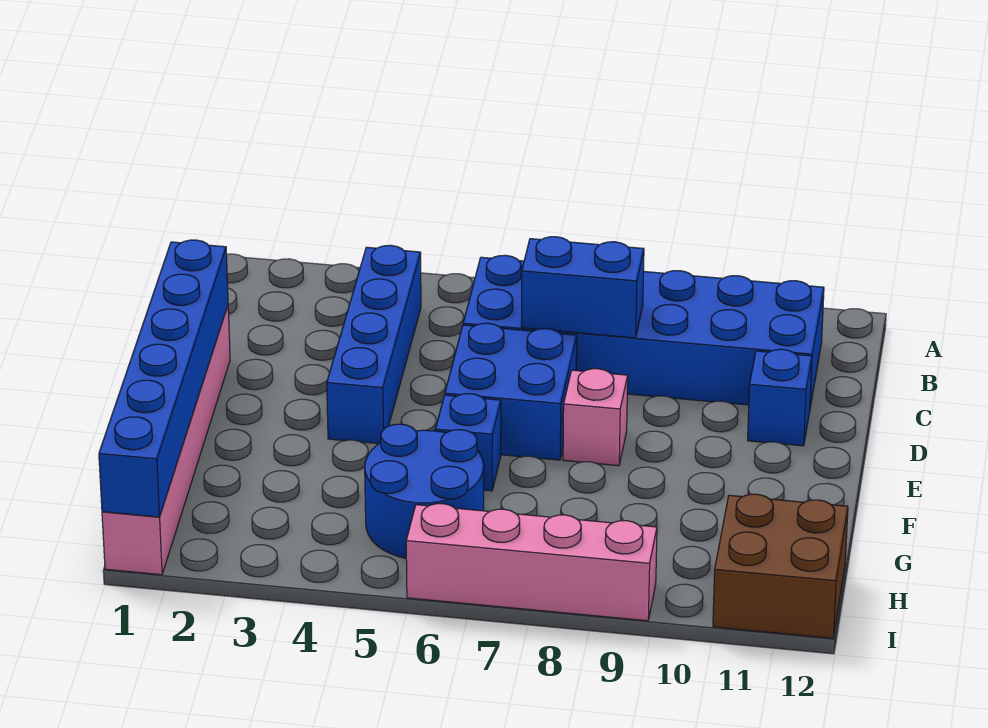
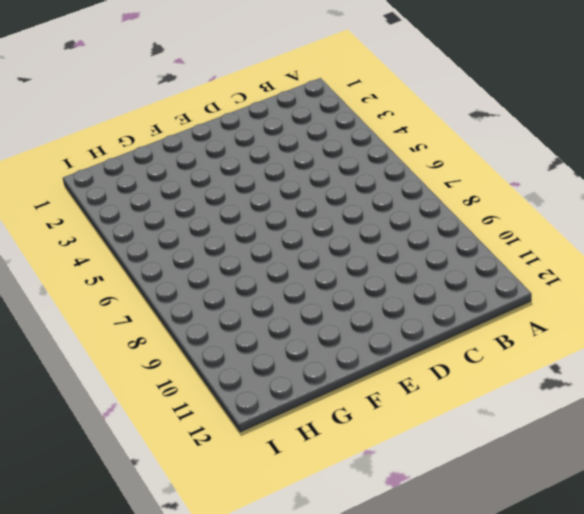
none -> blue brick B4:E4 level 1
none -> blue brick B6:C11 level 1
none -> pink brick D1:I1 level 1

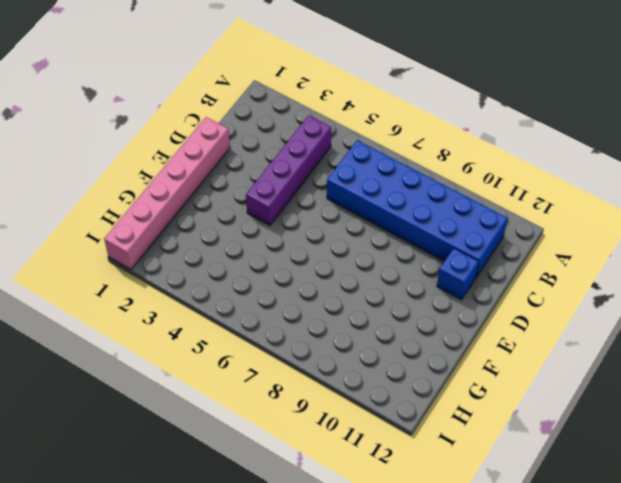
purple brick B4:E4 level 1 -> blue brick B4:E4 level 1
none -> blue brick D6:E7 level 1
none -> pink brick E8 level 1
none -> blue brick F6 level 1

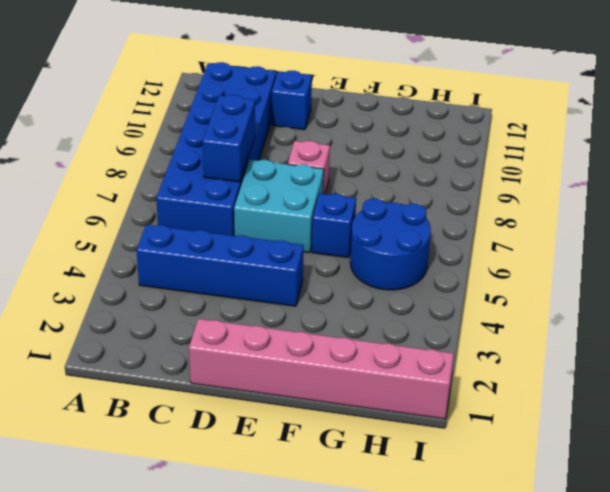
cyan brick D6:E7 level 1 -> blue brick D6:E7 level 1
none -> brown brick H11:I12 level 1
none -> pink brick I6:I9 level 1
none -> blue brick D1:I1 level 2

